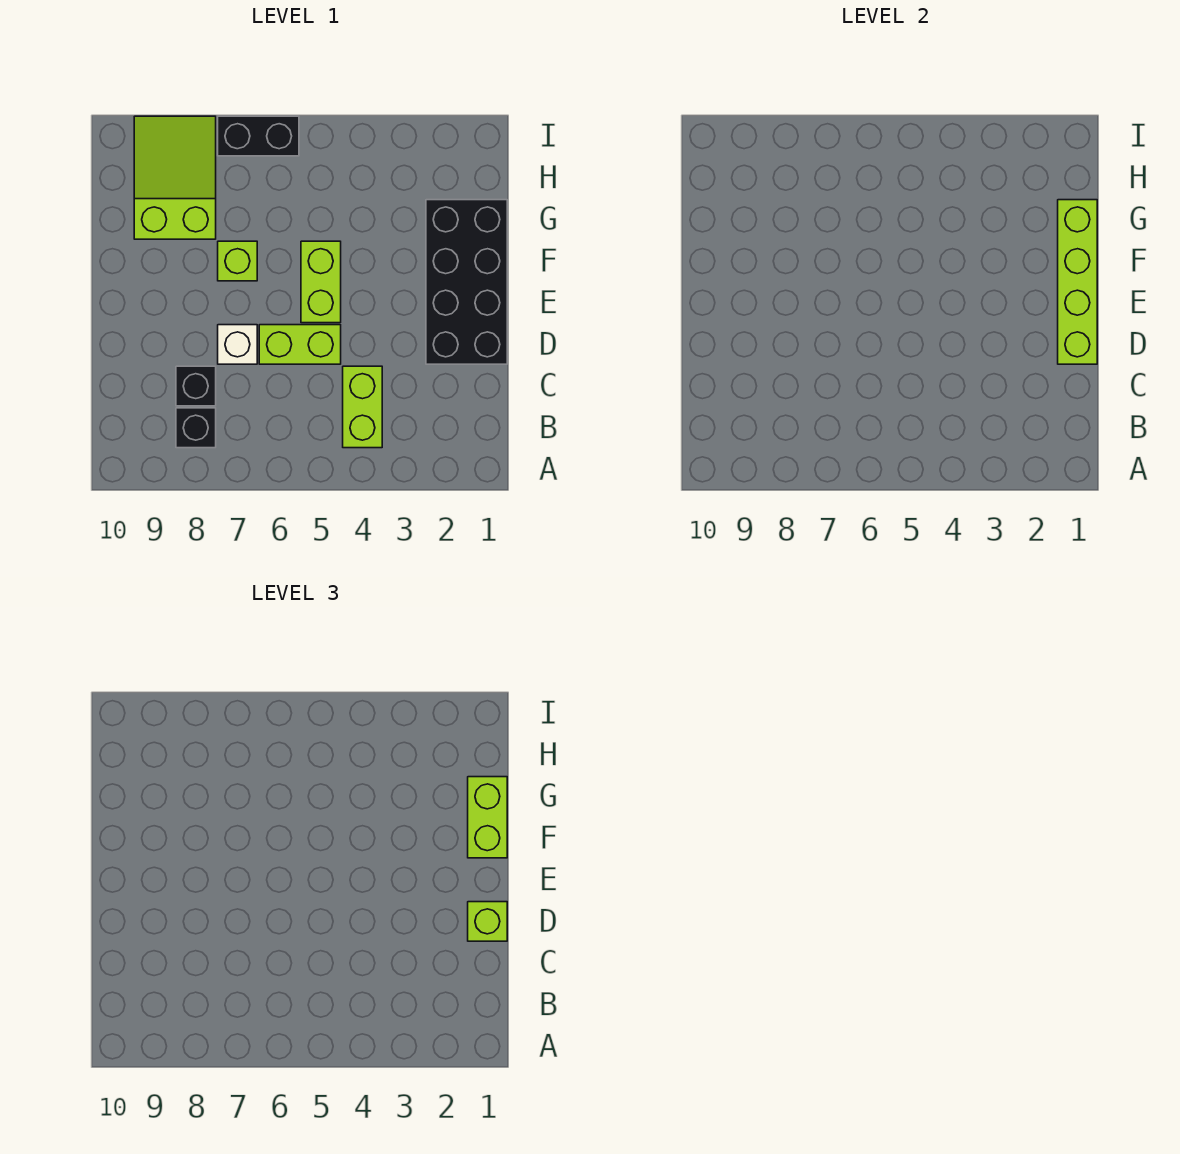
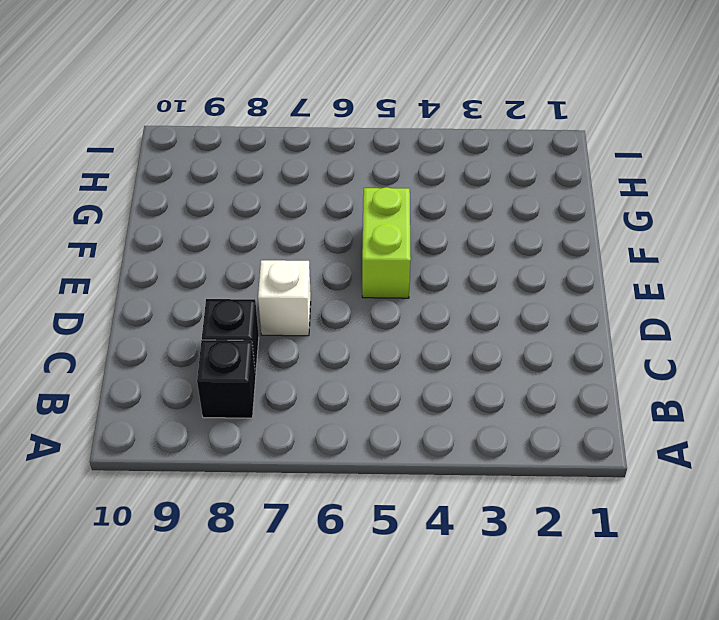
none -> lime brick B4:C4 level 1
none -> black brick D1:G2 level 1
none -> lime brick D5:D6 level 1

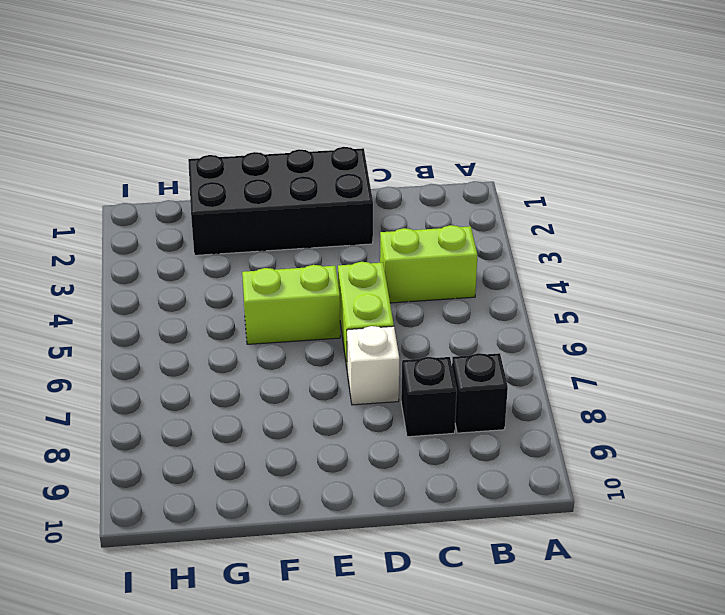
none -> lime brick F7 level 1
none -> lime slope G8:I9 level 1 top G
none -> black brick I6:I7 level 1

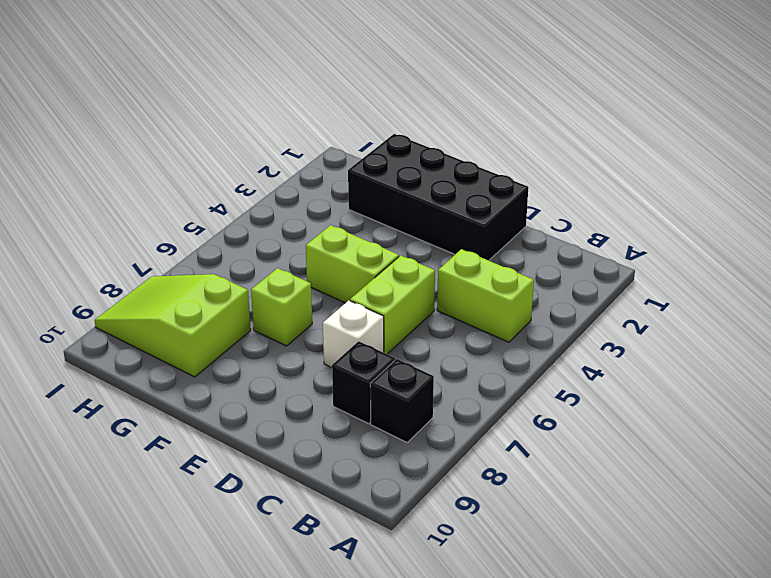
none -> black brick I6:I7 level 1
none -> lime brick D1:G1 level 2
none -> lime brick D1 level 3

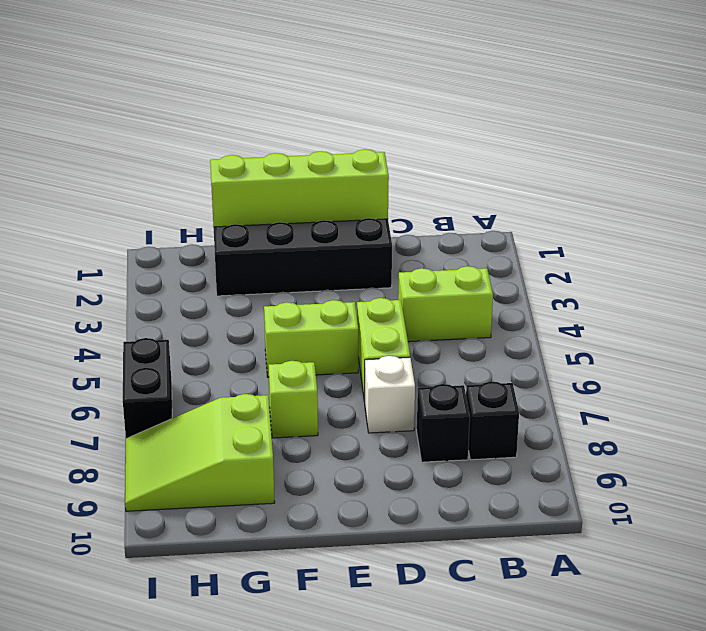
none -> lime brick D1 level 3
none -> lime brick F1:G1 level 3

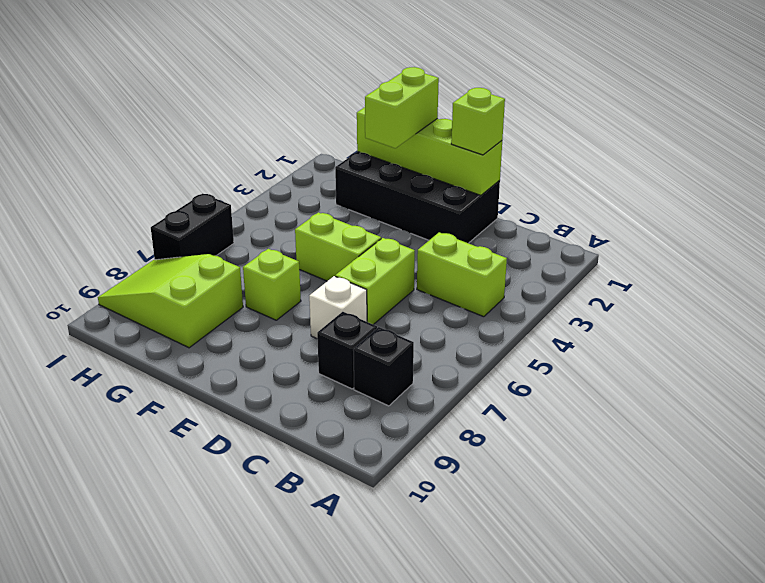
lime brick F1:F2 level 3 -> lime brick F1:G1 level 3

